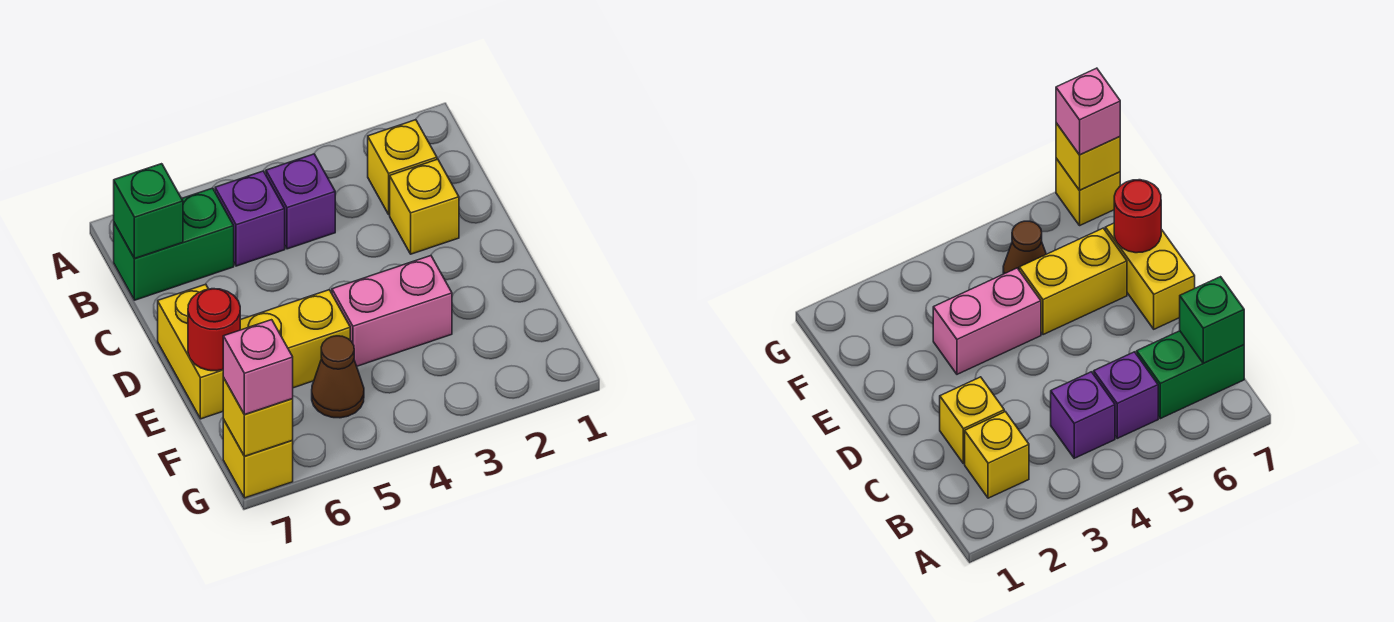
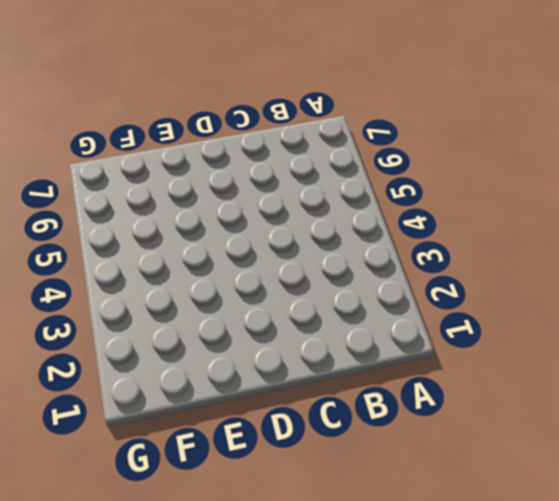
none -> yellow brick B2 level 1
none -> purple brick B4 level 1
none -> purple brick B5 level 1

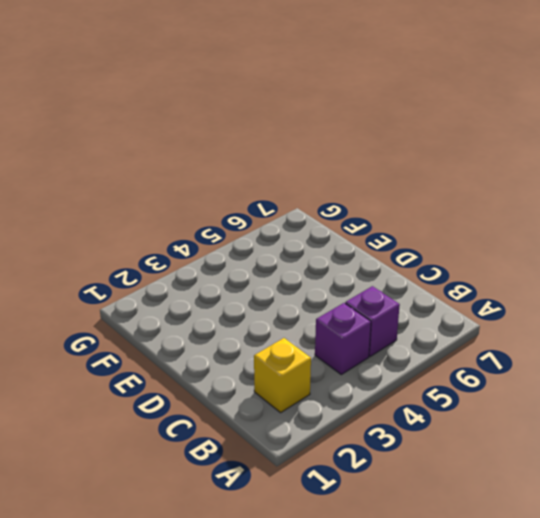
none -> green brick B6:B7 level 1
none -> yellow brick C2 level 1
none -> yellow brick D7:E7 level 1

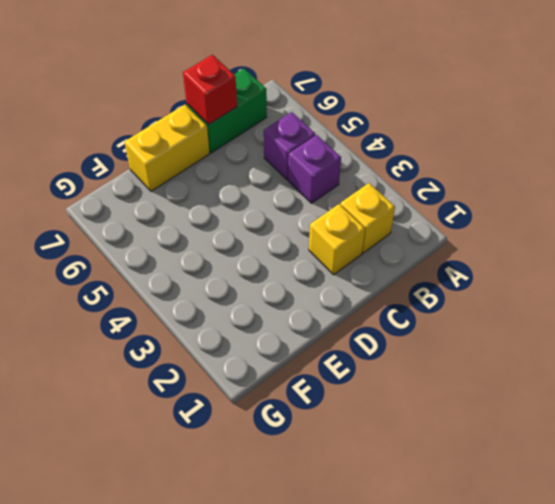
green brick B7:C7 level 1 -> green brick B6:B7 level 1
red brick C7 level 2 -> none
none -> pink brick E3:E4 level 1
none -> yellow brick E5:E6 level 1
none -> brown cone F5 level 1

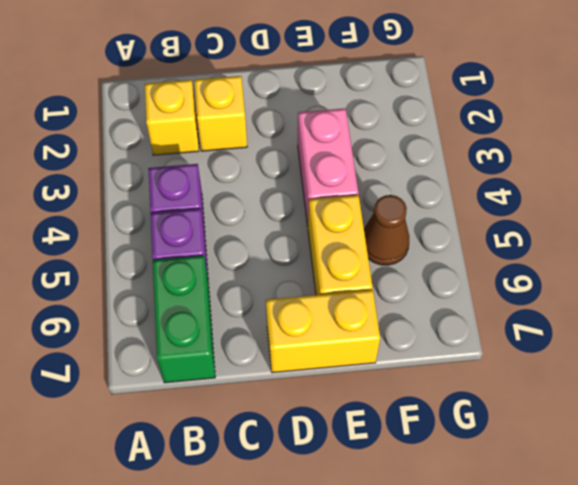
none -> yellow brick G7 level 1
none -> green brick B7 level 2
none -> red round brick E7 level 2

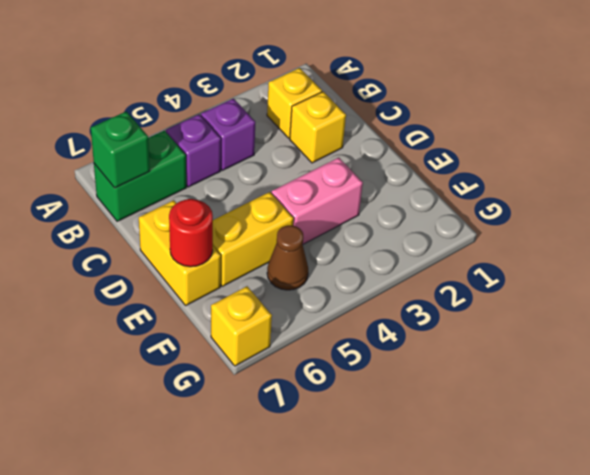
none -> yellow brick G7 level 2
none -> pink brick G7 level 3

